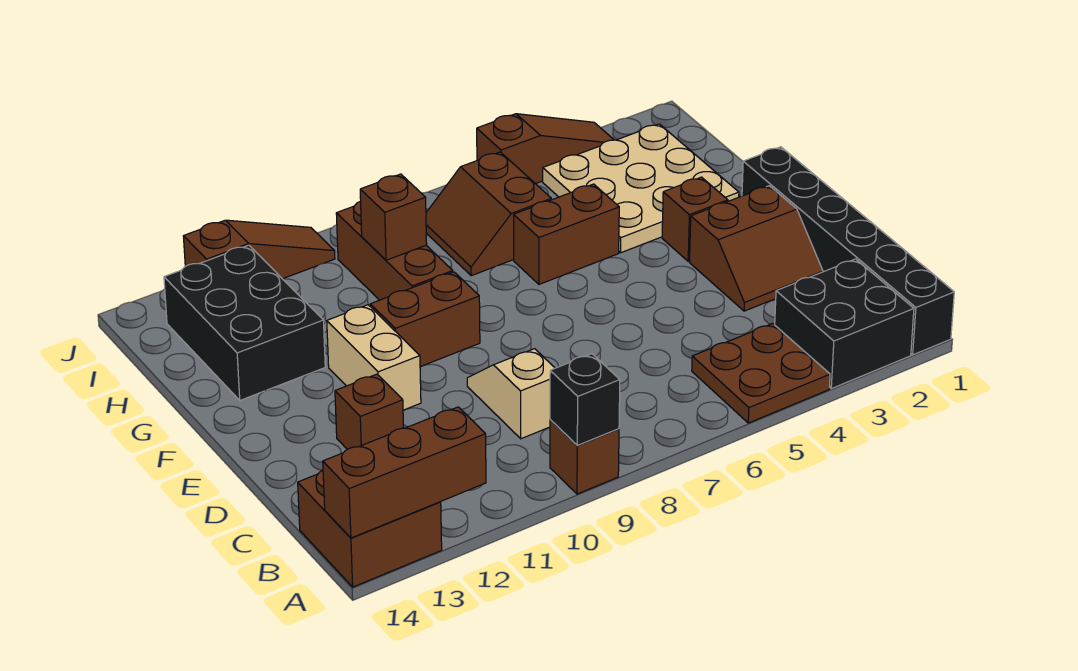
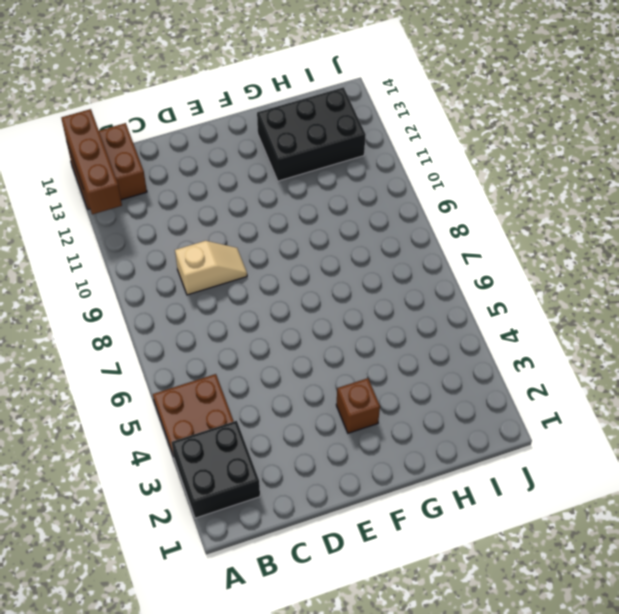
none -> black brick A1:F1 level 1
none -> brown brick A9 level 1
none -> brown slope D2:E3 level 1 top E

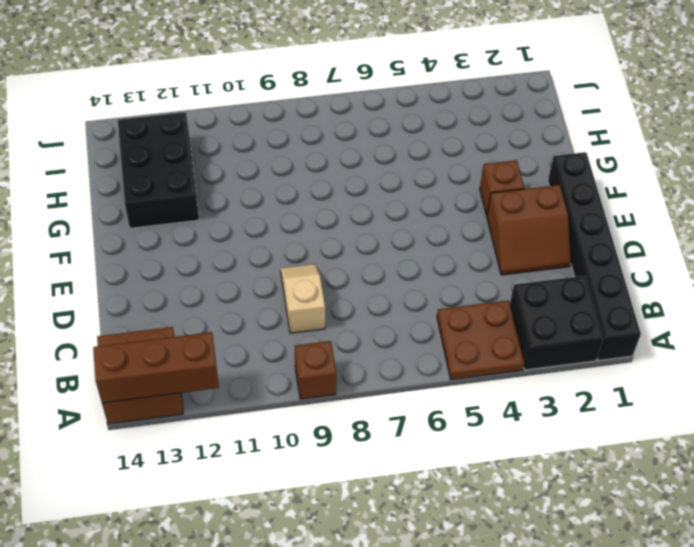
none -> brown brick D12 level 1
none -> tan brick E11:F11 level 1
none -> brown brick F9:F10 level 1

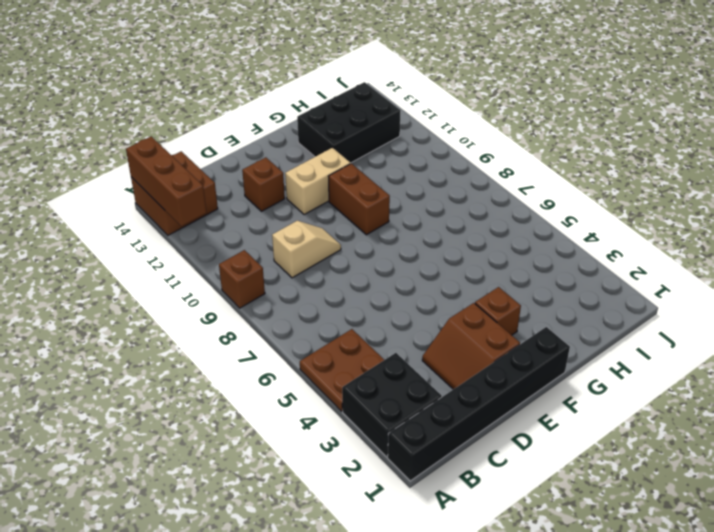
none -> tan plate G2:I4 level 1
none -> brown brick G5:G6 level 1
none -> brown brick G9:I9 level 1

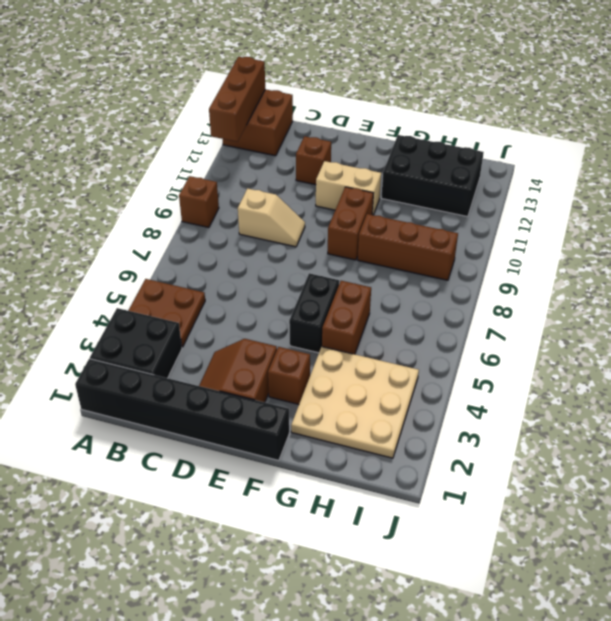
black brick F5:F6 level 1 -> none
none -> brown slope H6:I7 level 1 top 6
none -> brown slope J3:J5 level 1 top 5
none -> brown slope J10:J12 level 1 top 12

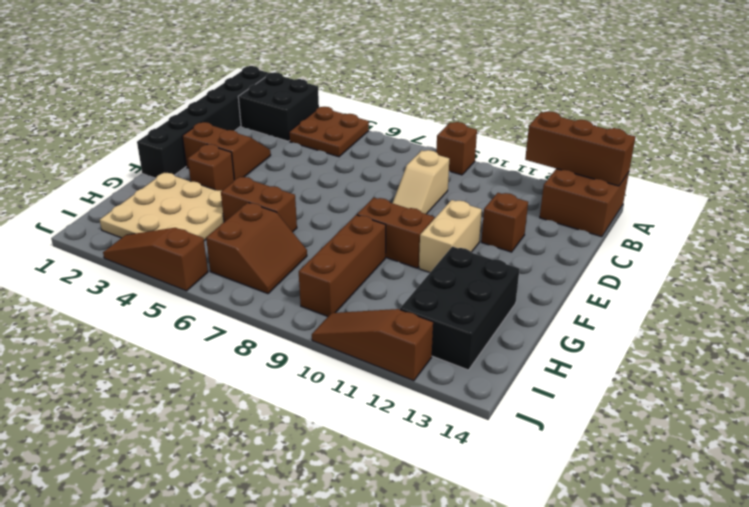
none -> black brick A9 level 2
none -> brown brick H9 level 2

